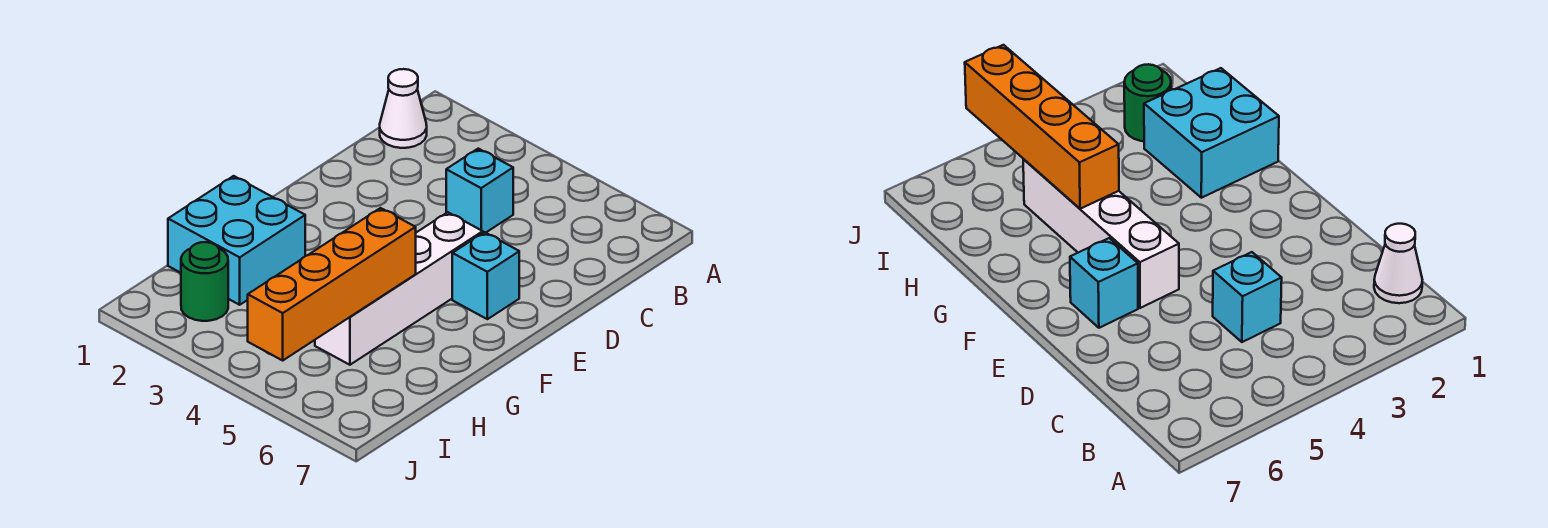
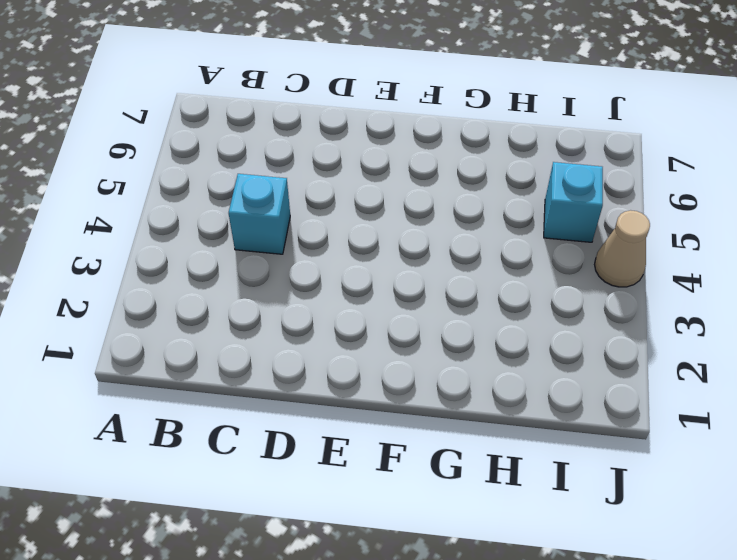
cyan brick I5 level 1 -> cyan brick E6 level 1
tan cone J4 level 1 -> none
none -> white cone B1 level 1
none -> white brick E5:H5 level 1

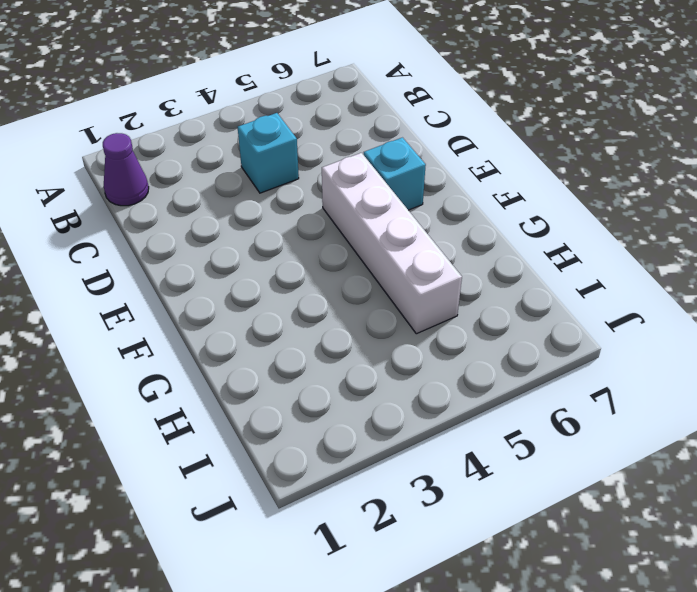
purple cone B1 level 1 -> white cone B1 level 1
none -> cyan brick G1:H2 level 1
none -> green round brick I2 level 1

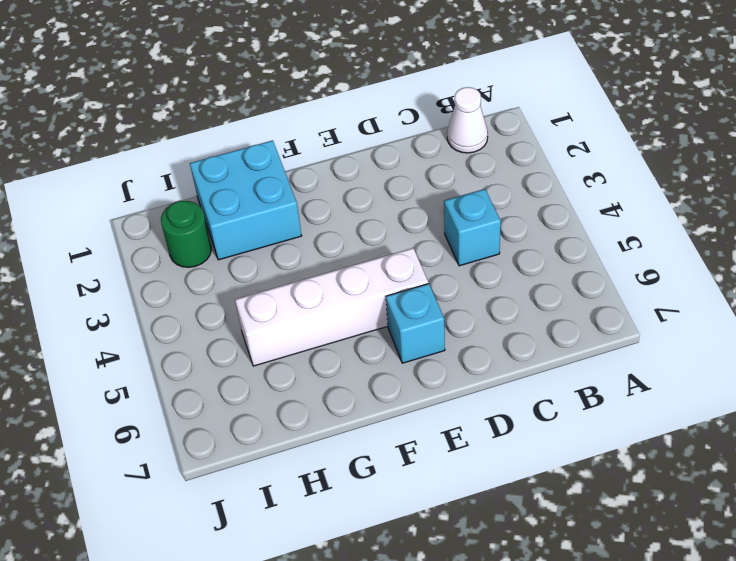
none -> orange brick G5:J5 level 2

